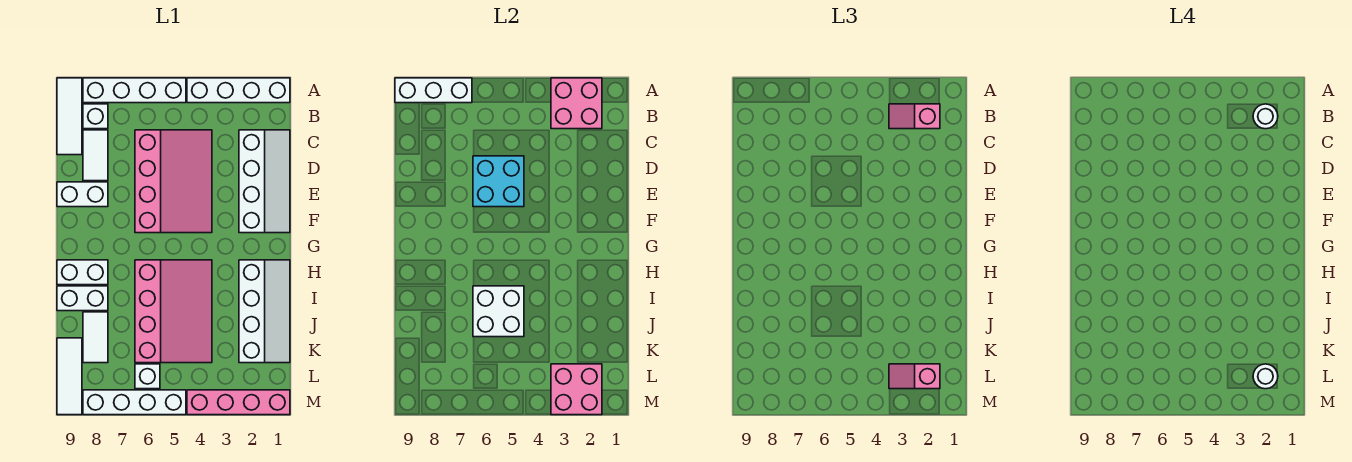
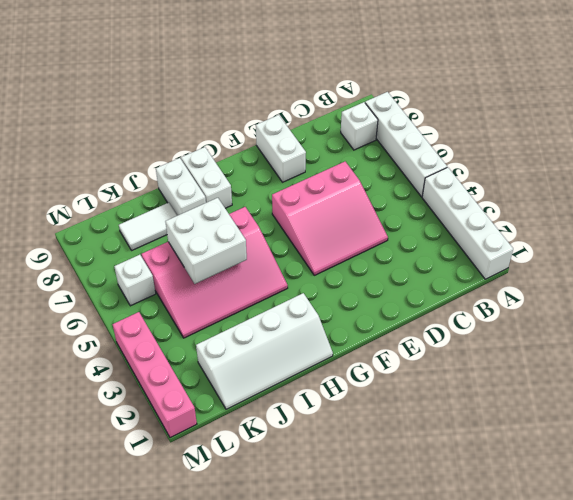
pink slope D4:F6 level 1 top 6 -> pink slope C4:F6 level 1 top 6
none -> white tile A9:C9 level 1
none -> white slope C1:F2 level 1 top 2
none -> white tile C8:D8 level 1

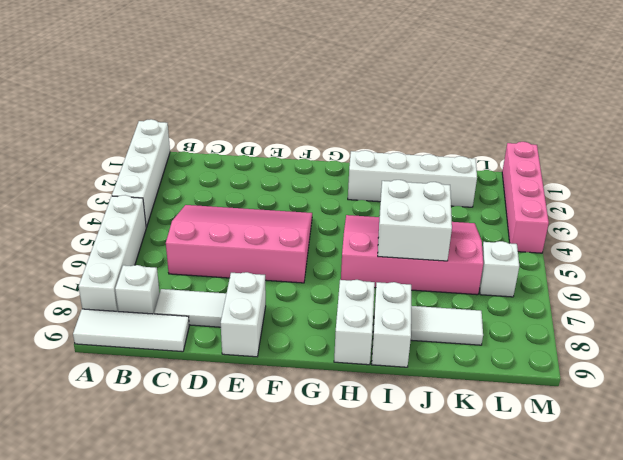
none -> white slope C1:F2 level 1 top 2
none -> white tile K9:M9 level 1
none -> white brick M5:M8 level 1

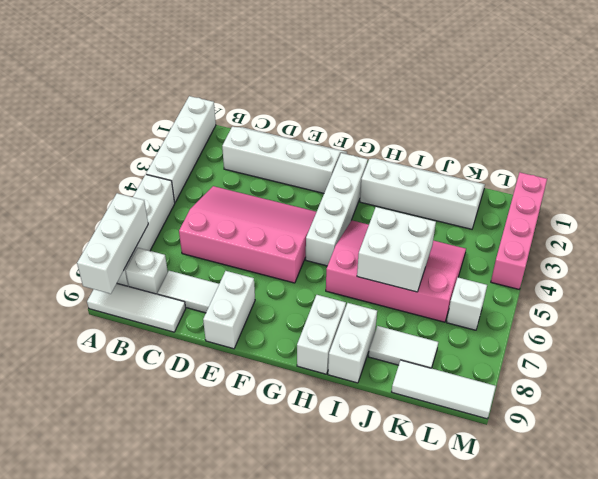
white brick G2:G5 level 1 -> white brick M5:M8 level 1
none -> pink brick A2:B3 level 2
none -> cyan brick D5:E6 level 2
none -> pink brick L2:M3 level 2

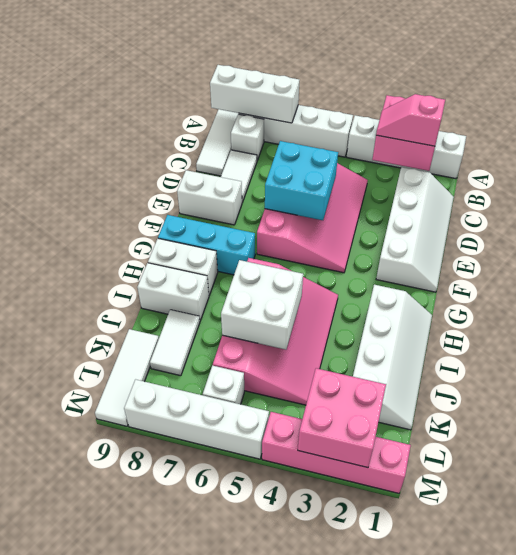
cyan brick G7:G9 level 1 -> none
none -> pink slope L2:L3 level 3 top 2
none -> white round brick B2 level 4
none -> white round brick L2 level 4

